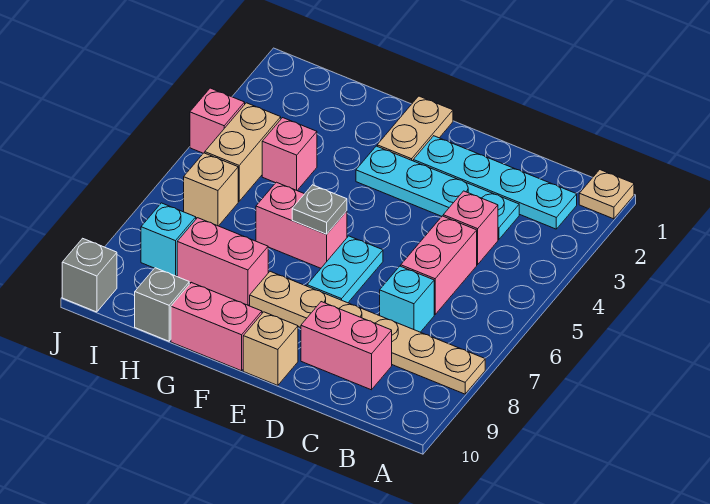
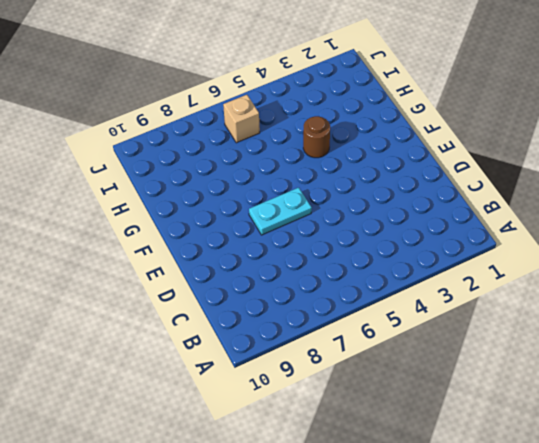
brown round brick G4 level 1 -> none
none -> tan plate A1 level 1
none -> tan plate A8:F8 level 1
none -> cyan plate B2:E2 level 1

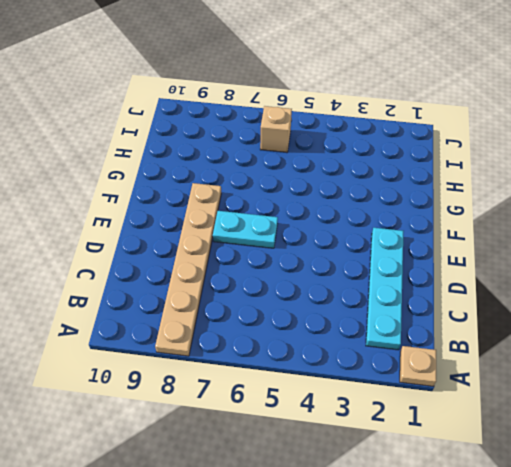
none -> cyan plate C3:F3 level 1
none -> pink brick C4 level 1
none -> pink brick C5:C6 level 1

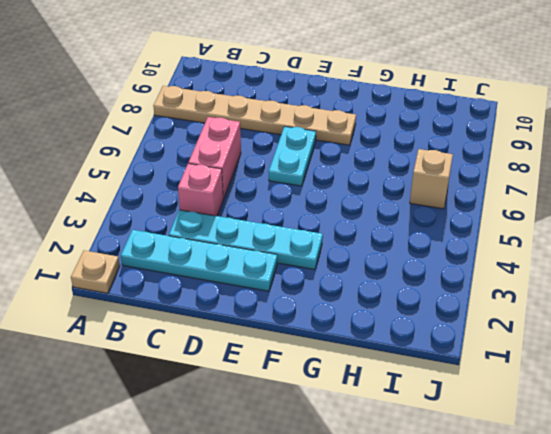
none -> cyan brick C7 level 1
none -> pink brick C9:D9 level 1
none -> tan brick E10 level 1

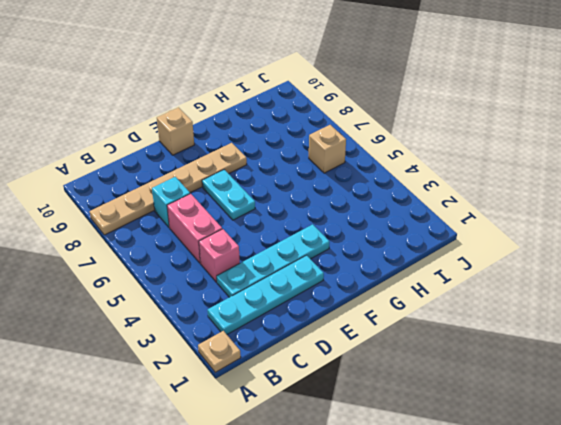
none -> pink brick C9:D9 level 1
none -> tan plate F1:F2 level 1
none -> pink brick F6:G6 level 1

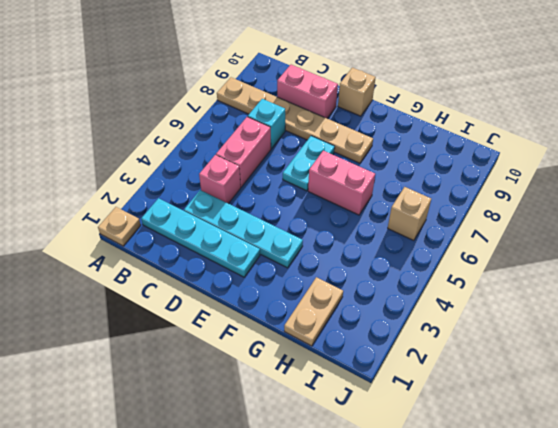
tan plate H1:H2 level 1 -> tan plate F1:F2 level 1
none -> pink brick F10:G10 level 1
none -> pink brick G8:H8 level 1
none -> pink brick H4 level 1

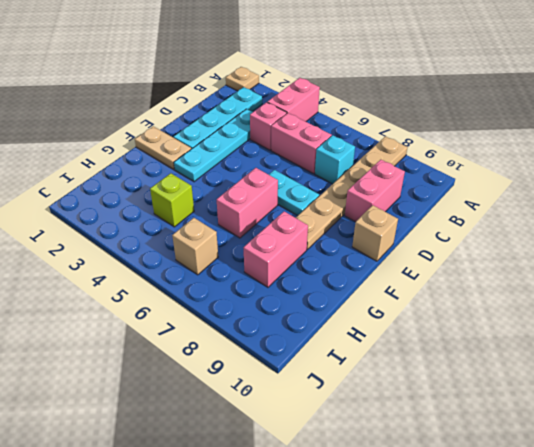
pink brick A4:B4 level 1 -> pink brick F10:G10 level 1
lime brick H4 level 1 -> pink brick H4 level 1
none -> grey brick H10 level 1
none -> tan brick I4:I5 level 1
none -> cyan brick I8 level 1

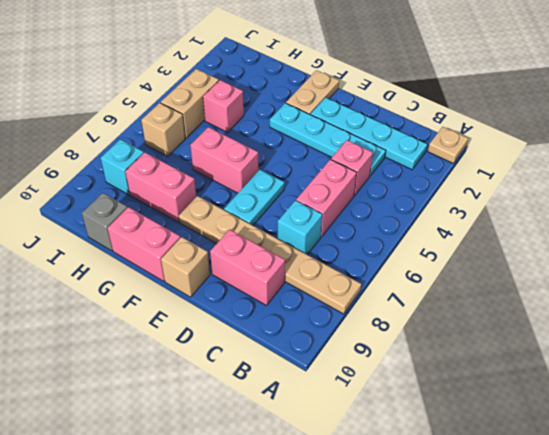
none -> pink brick J4 level 1
none -> grey brick J10 level 1
none -> grey plate F6 level 2

